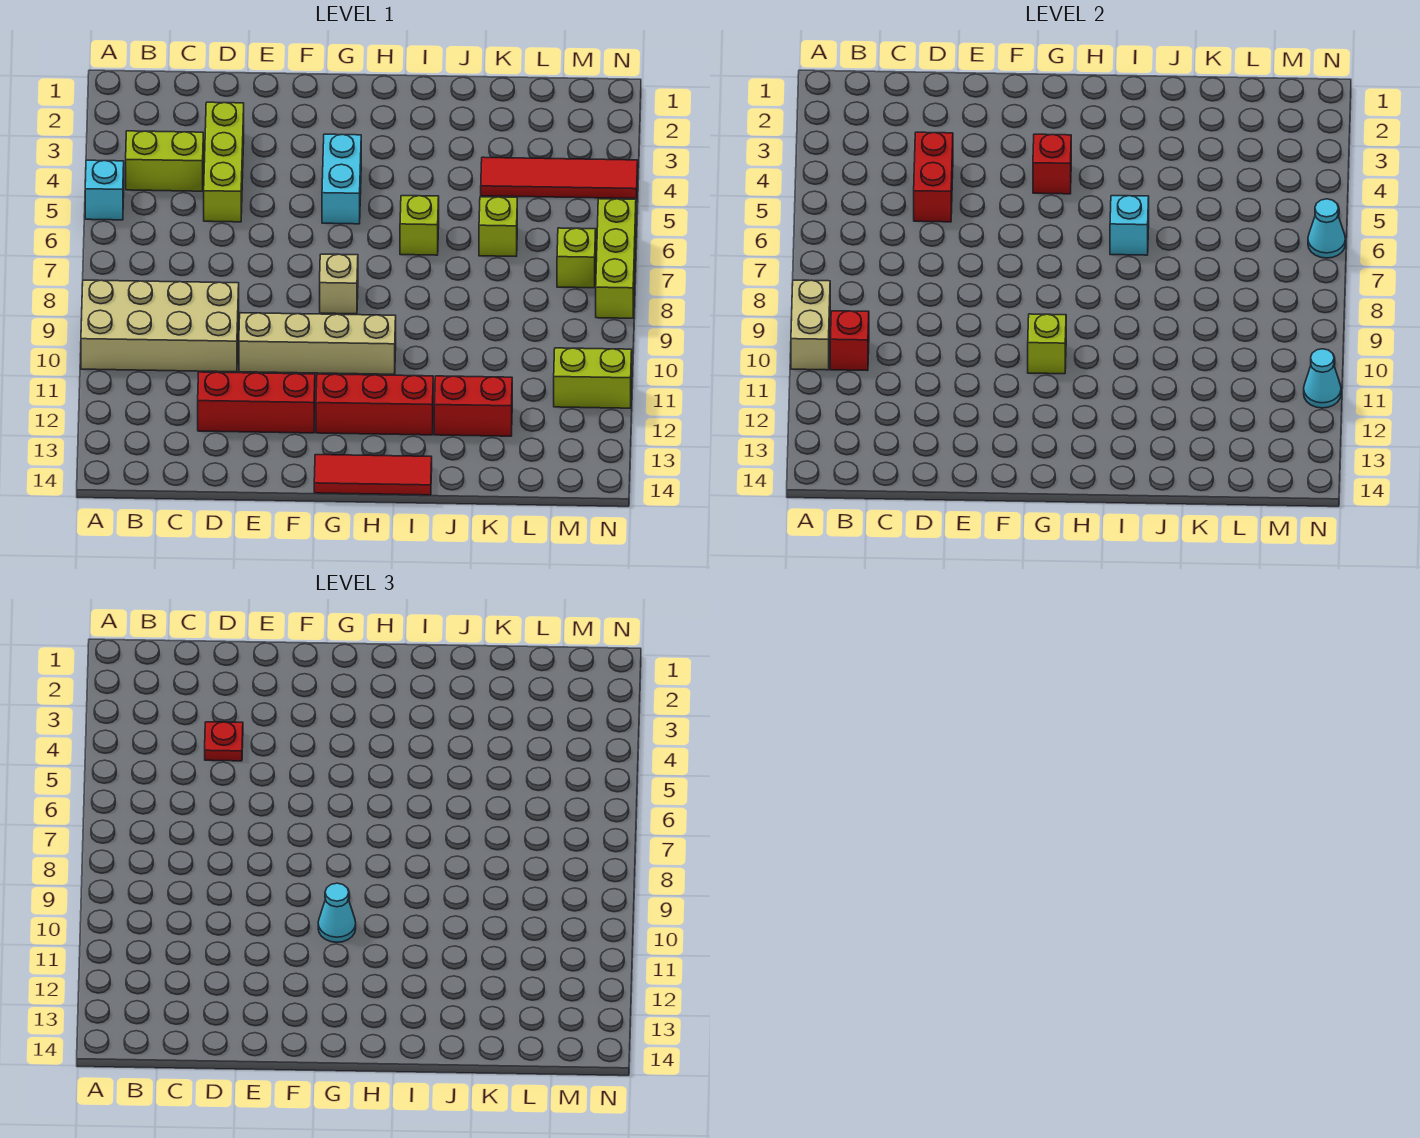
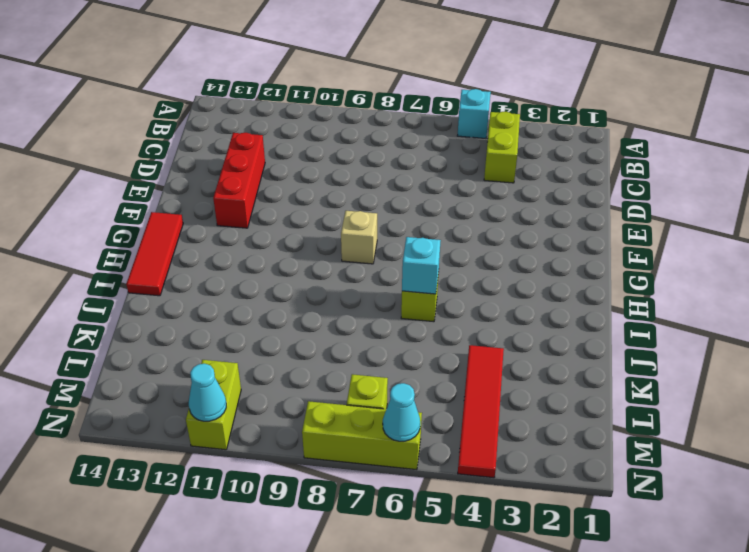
none -> tan brick A9:D10 level 1
none -> lime brick D3:D5 level 1
none -> tan brick E10:H10 level 1

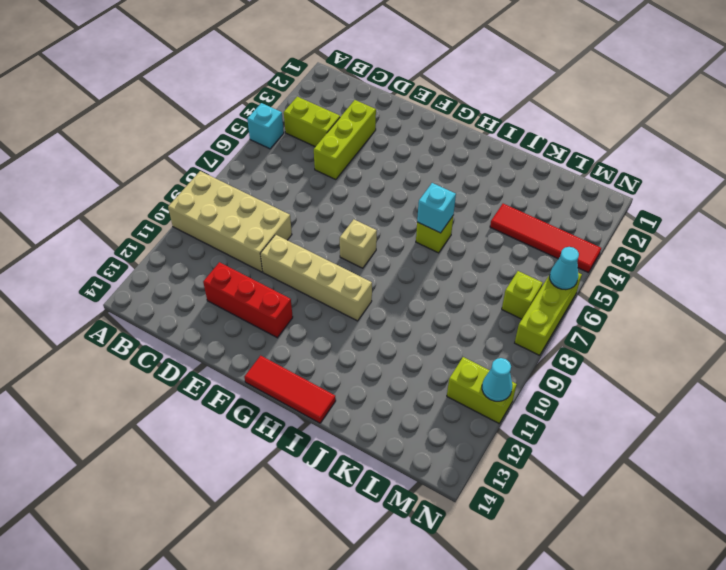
none -> cyan brick G4:G5 level 1
none -> red brick G12:I12 level 1
none -> red brick J12:K12 level 1

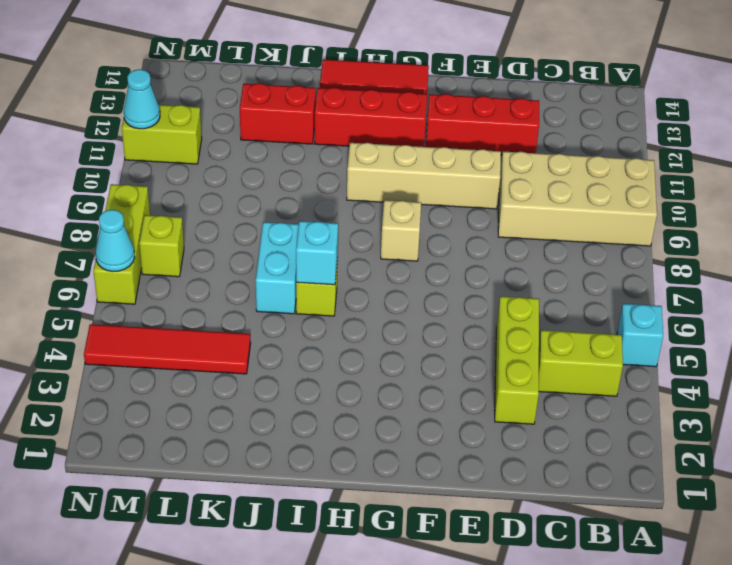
cyan brick J6:J7 level 1 -> cyan brick G4:G5 level 1
none -> lime brick K6 level 1
none -> tan brick A9:A10 level 2
none -> red brick B10 level 2

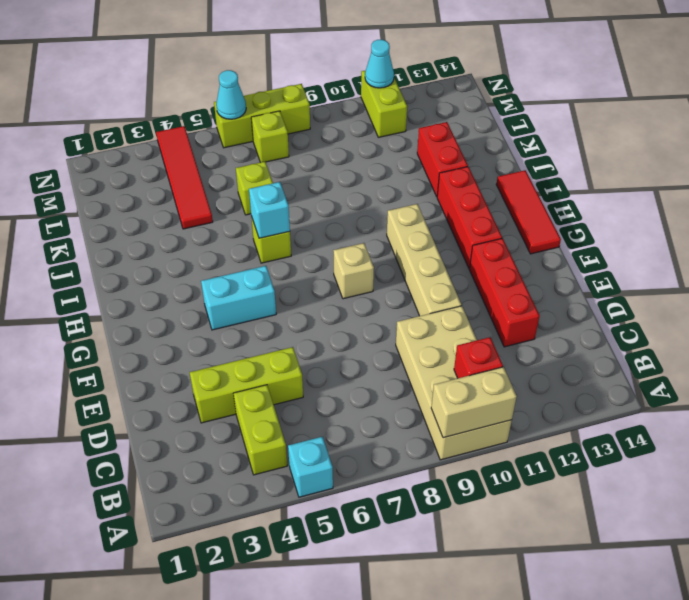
none -> red brick D4:D5 level 2
none -> red brick G4 level 2
none -> lime brick G10 level 2

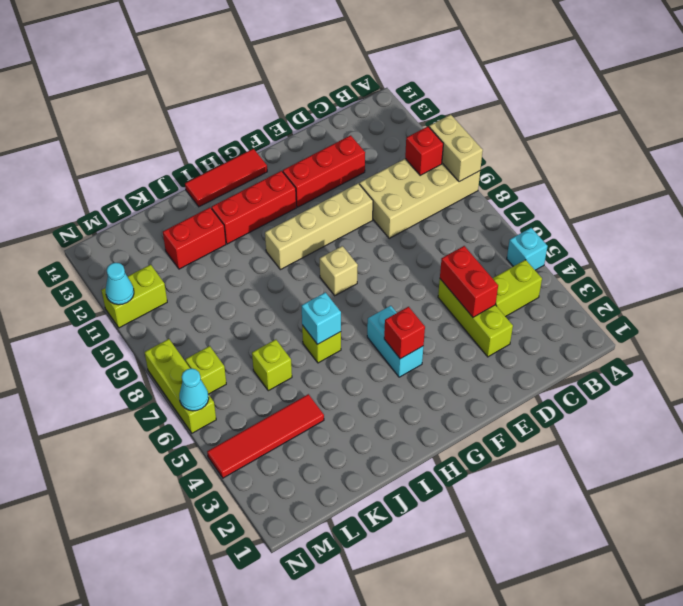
none -> lime brick G10 level 2
none -> red plate D4 level 3
none -> cyan cone G10 level 3

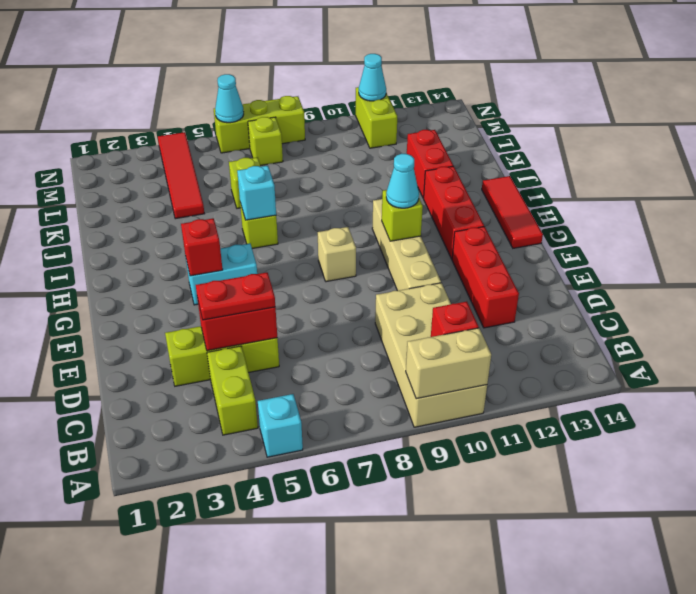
red plate D4:D5 level 3 -> red plate D4 level 3

